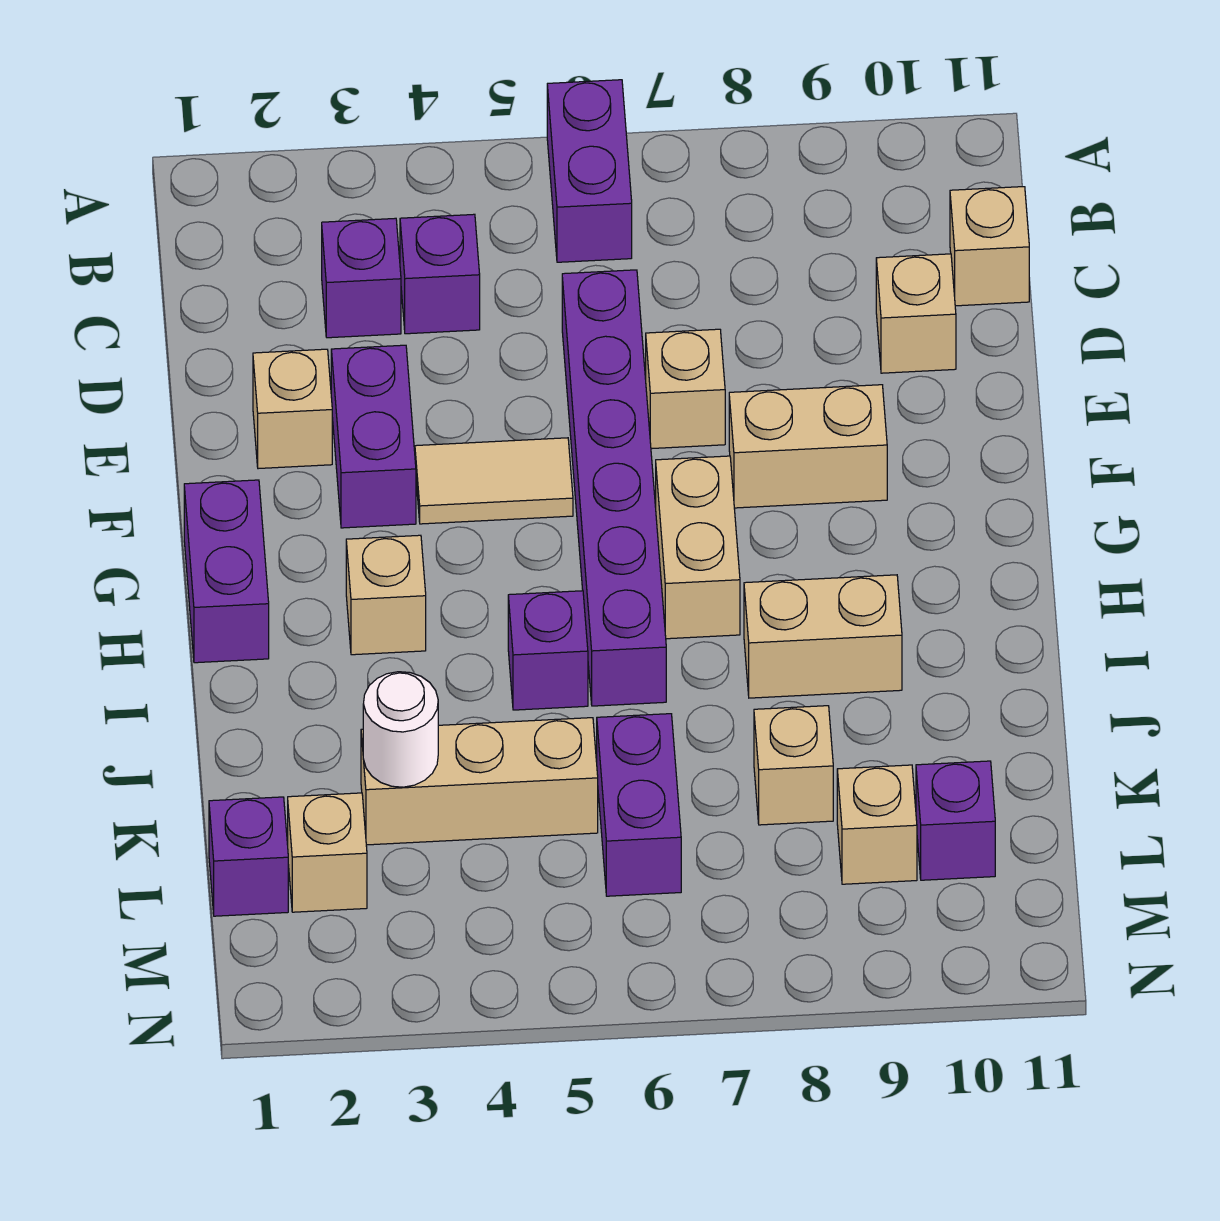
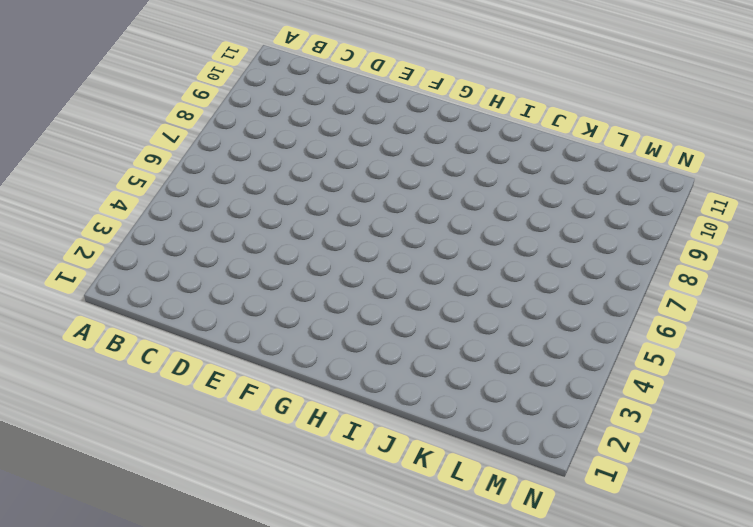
none -> purple brick A6:B6 level 1
none -> purple brick C3 level 1
none -> purple brick C4 level 1

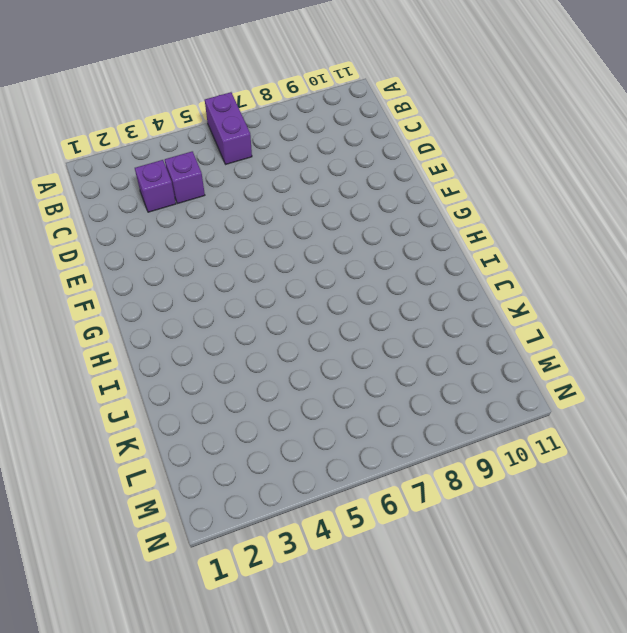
none -> tan brick C11 level 1
none -> purple brick D6:I6 level 1
none -> tan brick D10 level 1

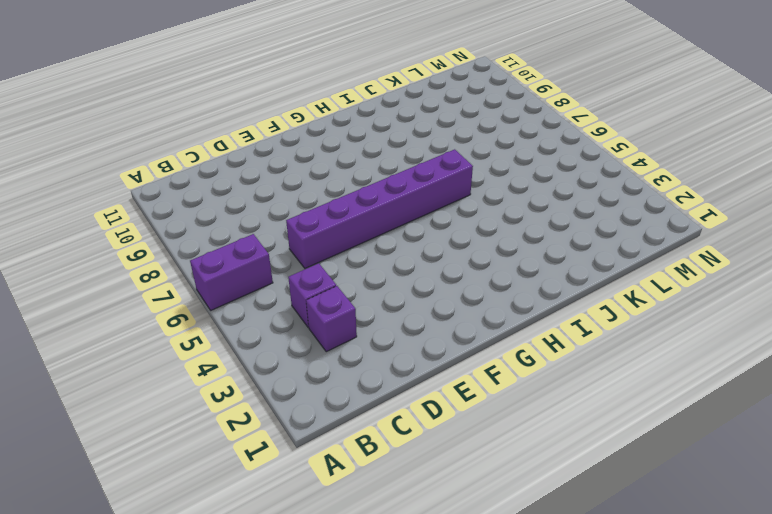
none -> tan brick C11 level 1
none -> tan brick D10 level 1
none -> tan brick E2 level 1

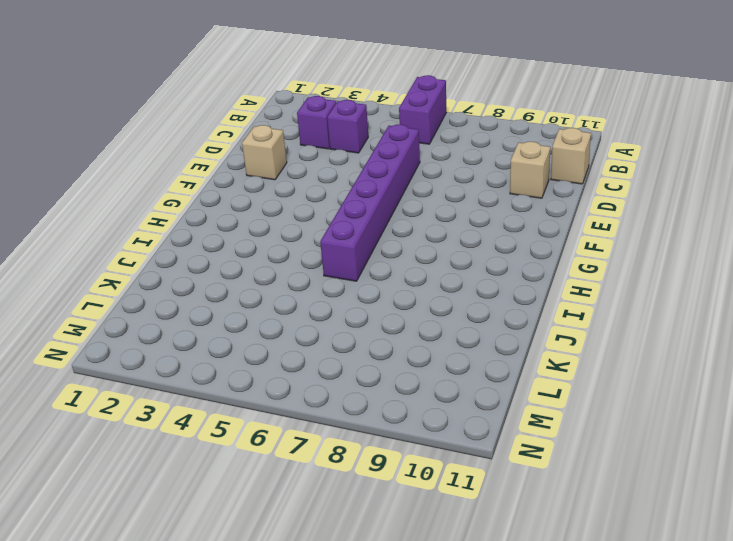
none -> purple brick E3:F3 level 1
none -> tan brick E7 level 1
none -> tan tile F4:F5 level 1

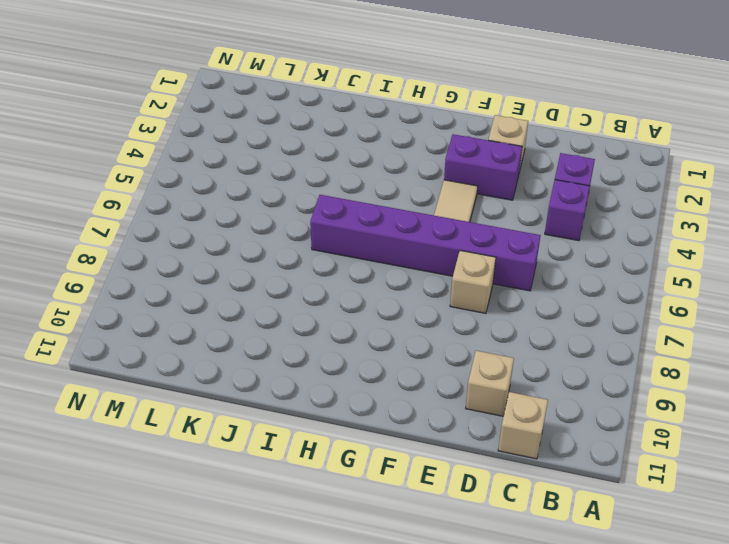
none -> purple brick A6:B6 level 1
none -> tan brick F8:F9 level 1
none -> purple brick G1:H1 level 1

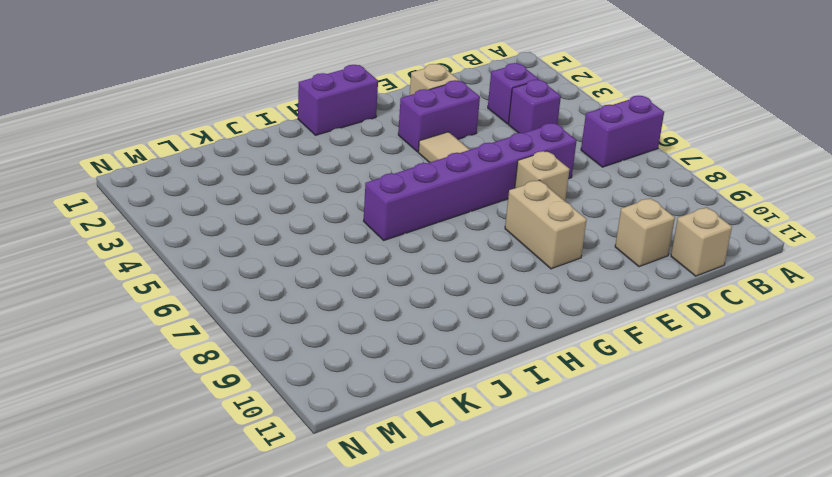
none -> tan brick G7:H7 level 1
none -> tan brick H3 level 1
none -> purple brick I5 level 1

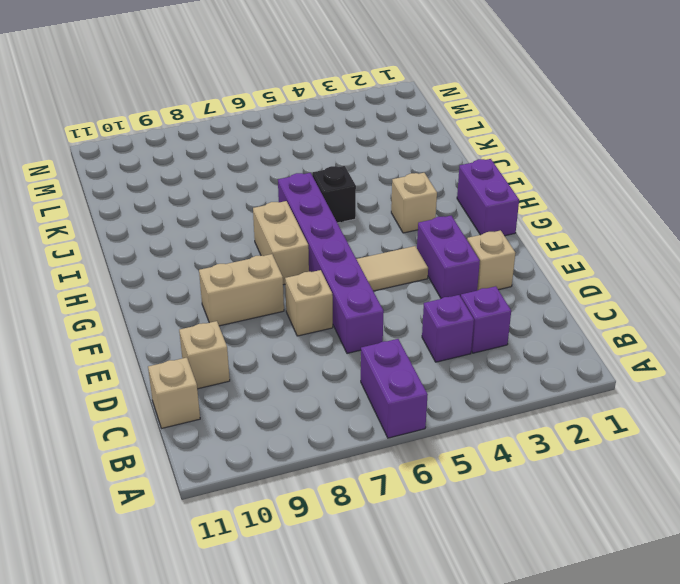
black brick I5 level 1 -> purple brick I5 level 1
none -> tan brick I8:I9 level 1
none -> tan brick K3:K5 level 1
none -> purple brick K6:L6 level 1

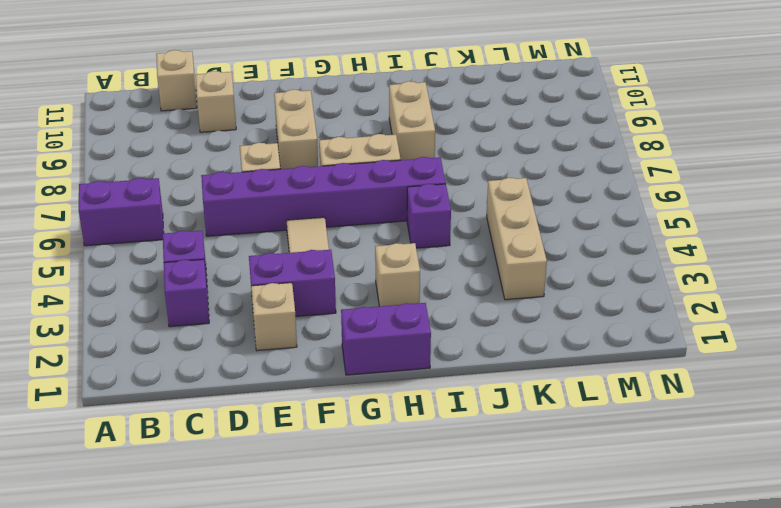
none -> purple brick K6:L6 level 1
none -> tan brick K8 level 1
none -> purple brick L1 level 1

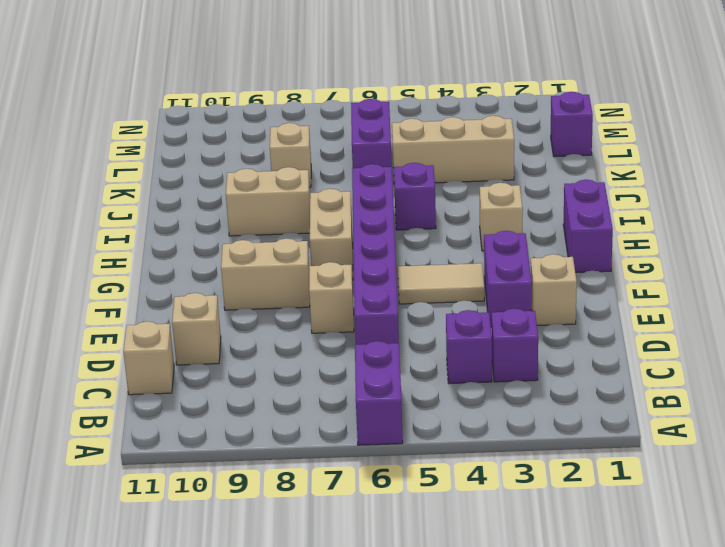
none -> tan brick L2 level 1
none -> tan brick L9 level 1
none -> purple brick L10 level 1

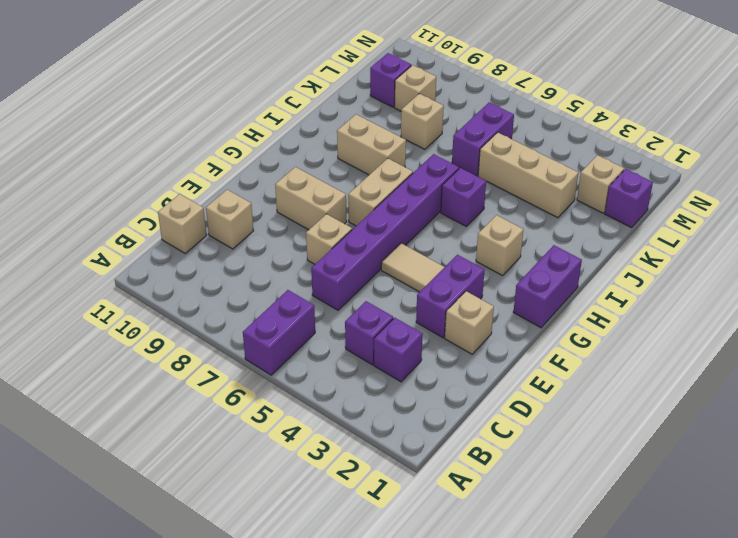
none -> white round brick K3 level 2

